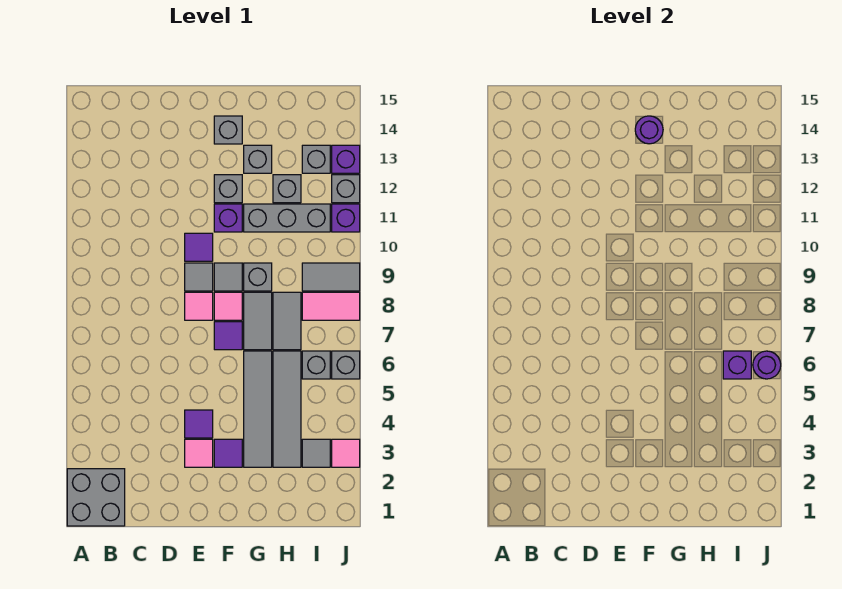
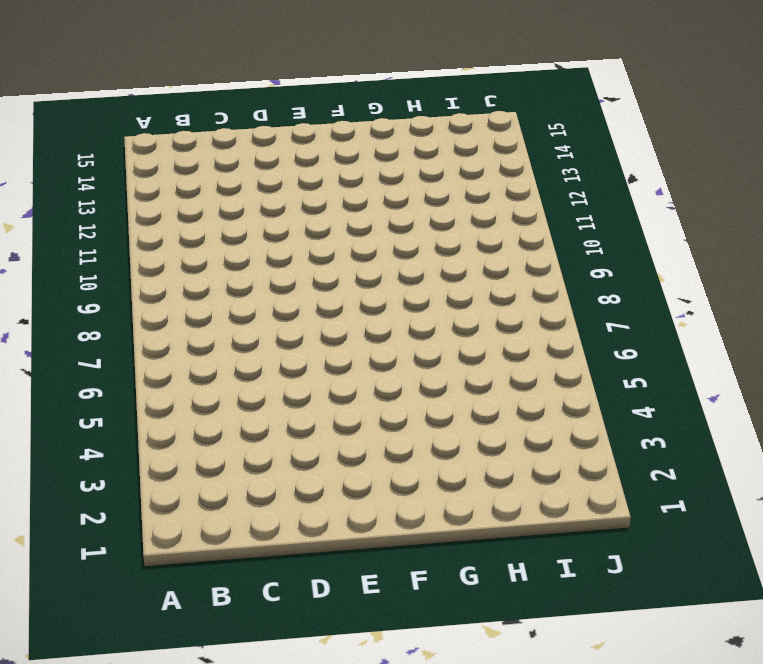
none -> grey brick A1:B2 level 1
none -> pink tile E3 level 1
none -> purple tile E4 level 1
none -> pink tile E8 level 1

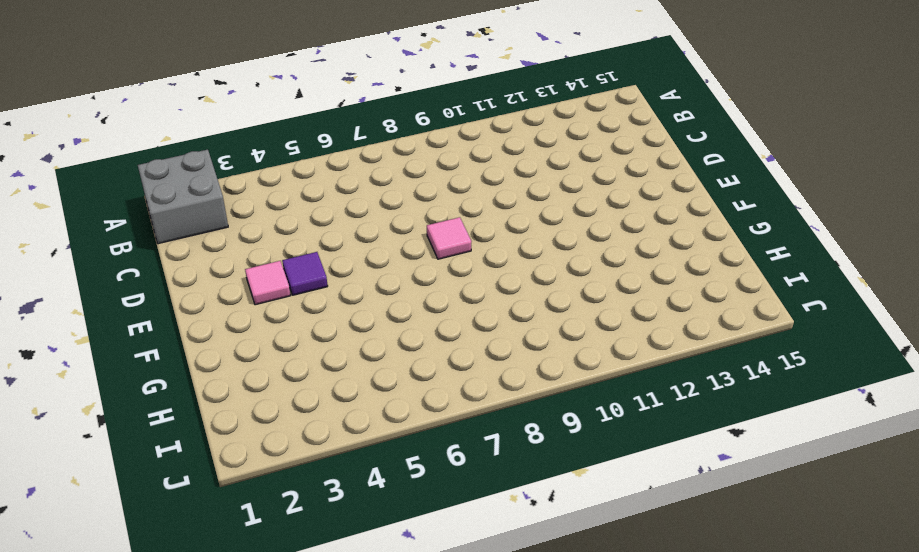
none -> grey tile E9 level 1
none -> purple tile E10 level 1
none -> purple tile F3 level 1
none -> purple tile F7 level 1

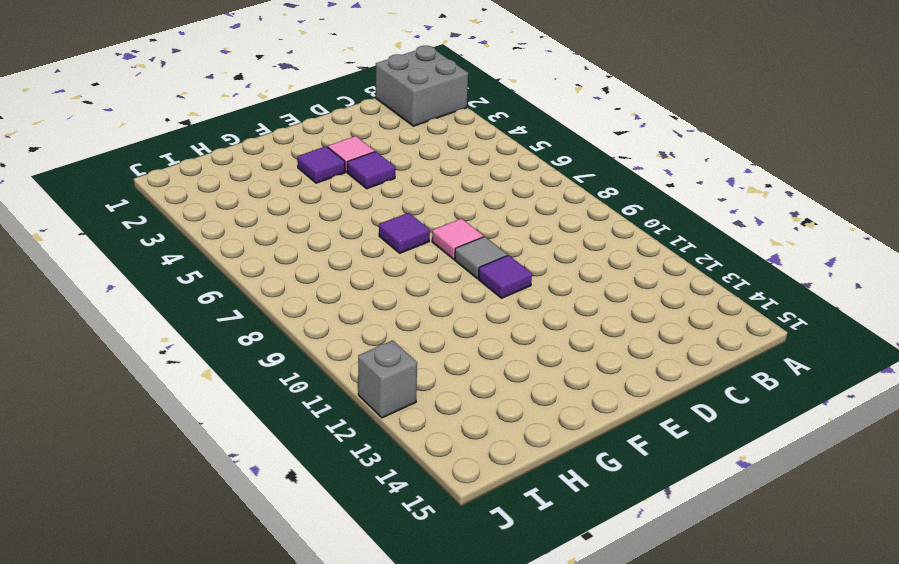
none -> pink tile F8 level 1
none -> grey tile F9 level 1
none -> purple brick F11 level 1
none -> grey brick F12 level 1

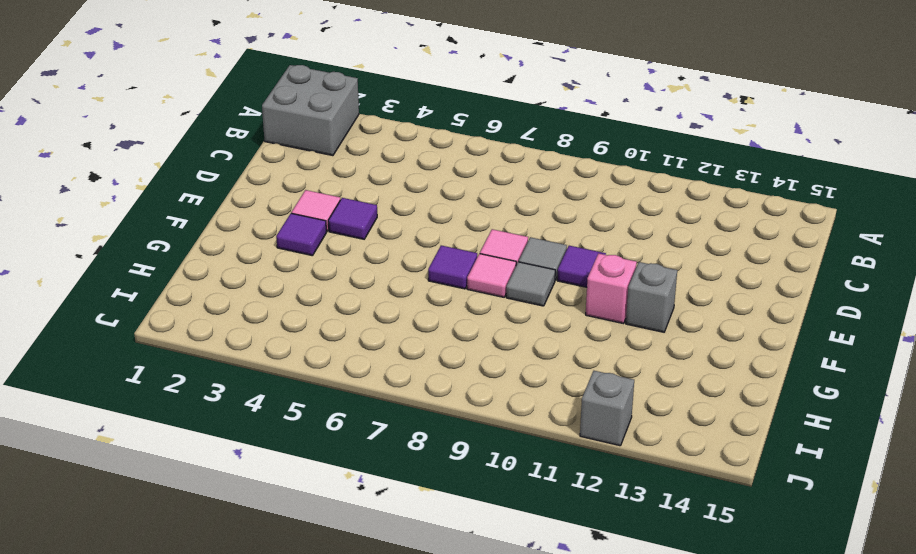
pink brick F11 level 1 -> purple brick F11 level 1
none -> grey brick F14 level 1
none -> grey tile G3:G6 level 1
none -> grey tile G7:G8 level 1
none -> grey brick G9 level 1

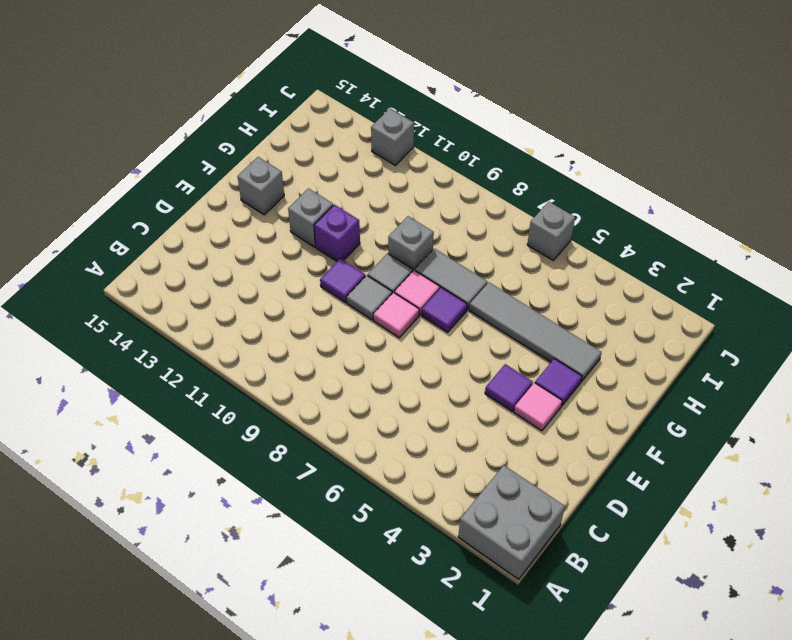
none -> grey brick G11:I11 level 1
none -> grey brick G13 level 1
none -> grey tile H3:H6 level 1
none -> grey tile H7:H8 level 1

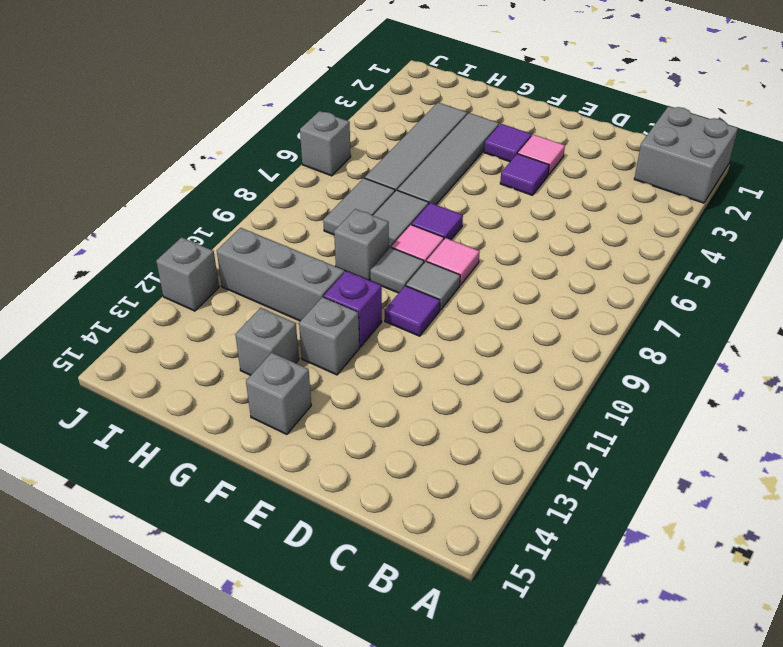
none -> grey brick H12 level 1
none -> grey tile I3 level 1
none -> grey brick I6 level 1
none -> pink tile I8:J8 level 1

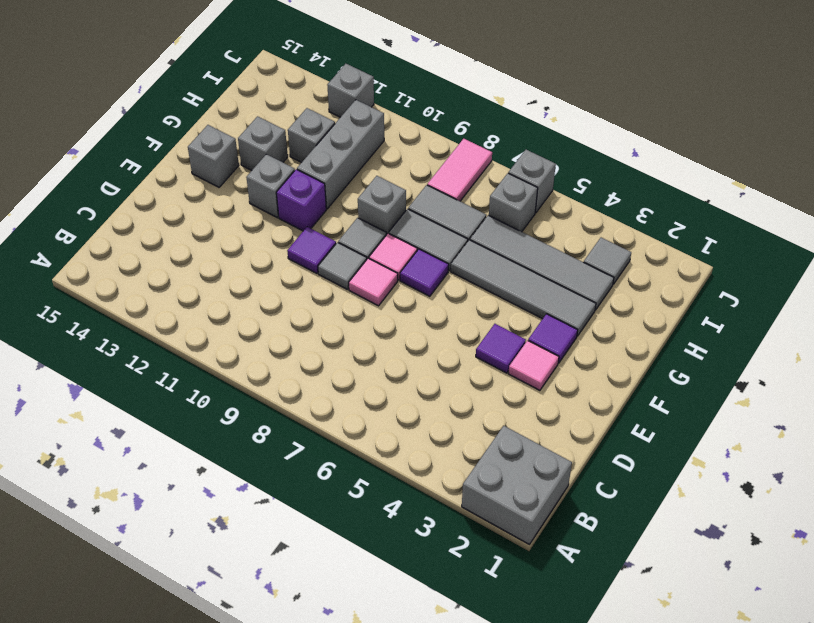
none -> grey tile I9:J9 level 1
none -> grey brick I13 level 1
none -> pink tile J3 level 1
none -> purple brick J11 level 1

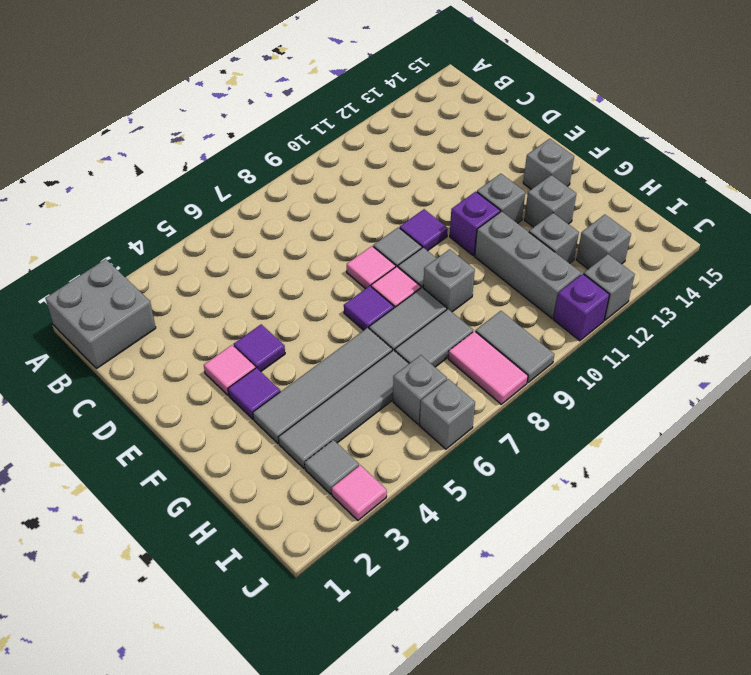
none -> purple brick J13 level 1
none -> purple round brick F14 level 2
none -> purple brick I6 level 2
none -> purple round brick J6 level 2

